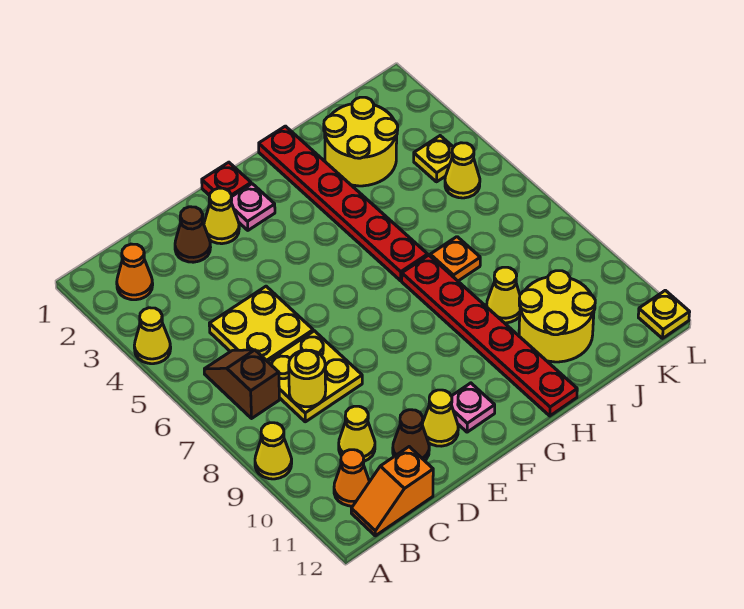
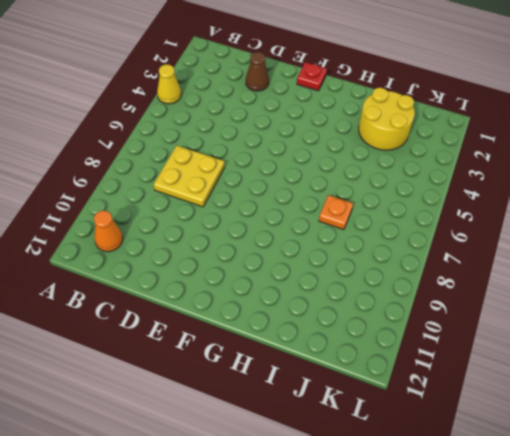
none -> yellow cone A9 level 1
none -> orange cone B2 level 1
none -> brown slope B6:B7 level 1 top 7

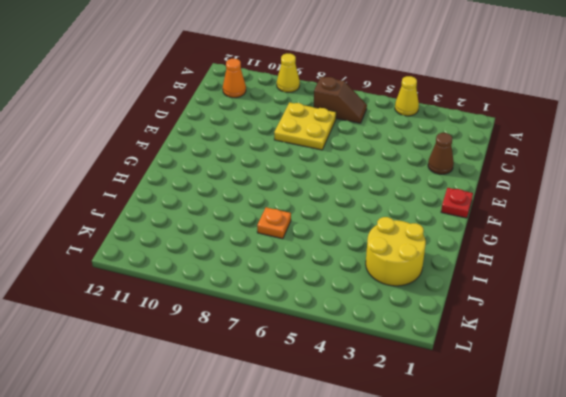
none -> orange cone B2 level 1
none -> orange slope B12:C12 level 1 top C
none -> yellow plate C5:D6 level 1

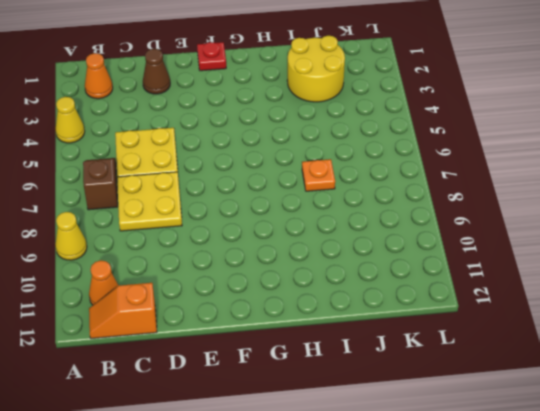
none -> yellow cone C10 level 1
none -> brown cone D11 level 1
none -> yellow cone E2 level 1

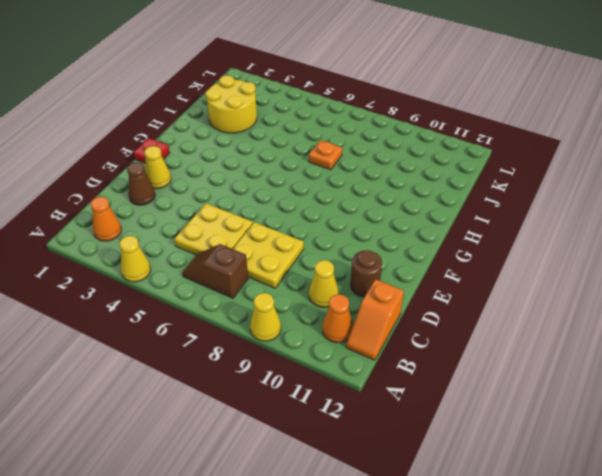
brown round brick D11 level 1 -> brown cone D11 level 1
none -> yellow cone E11 level 1
none -> pink plate F2 level 1
none -> pink plate F11 level 1

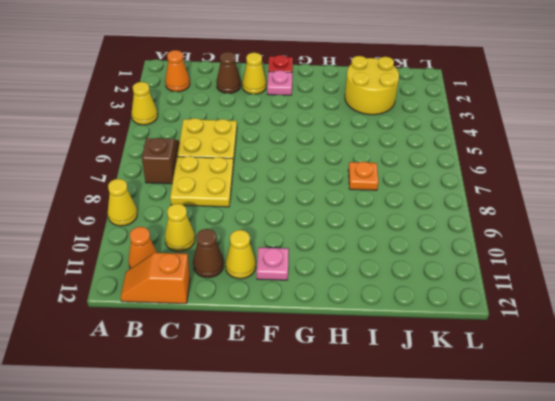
none -> red plate H1:H6 level 1
none -> red plate H7:H12 level 1
none -> yellow cone I9 level 1

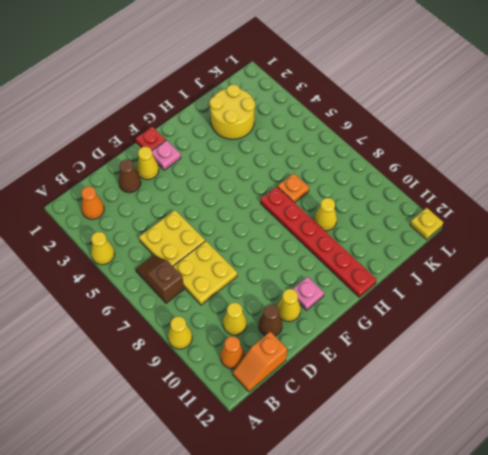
none -> red plate H1:H6 level 1
none -> yellow round brick I10:J11 level 1
none -> yellow plate K4 level 1

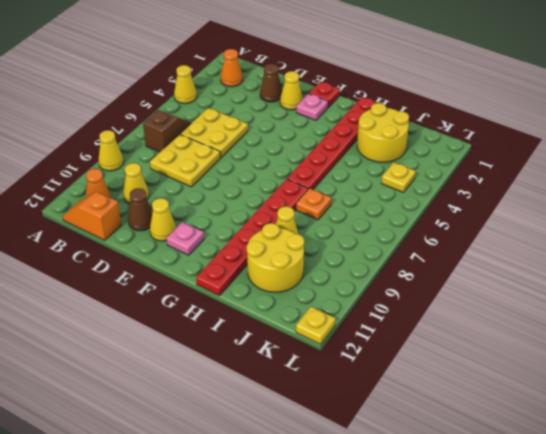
none -> yellow cone K5 level 1
none -> yellow round brick C8 level 2

